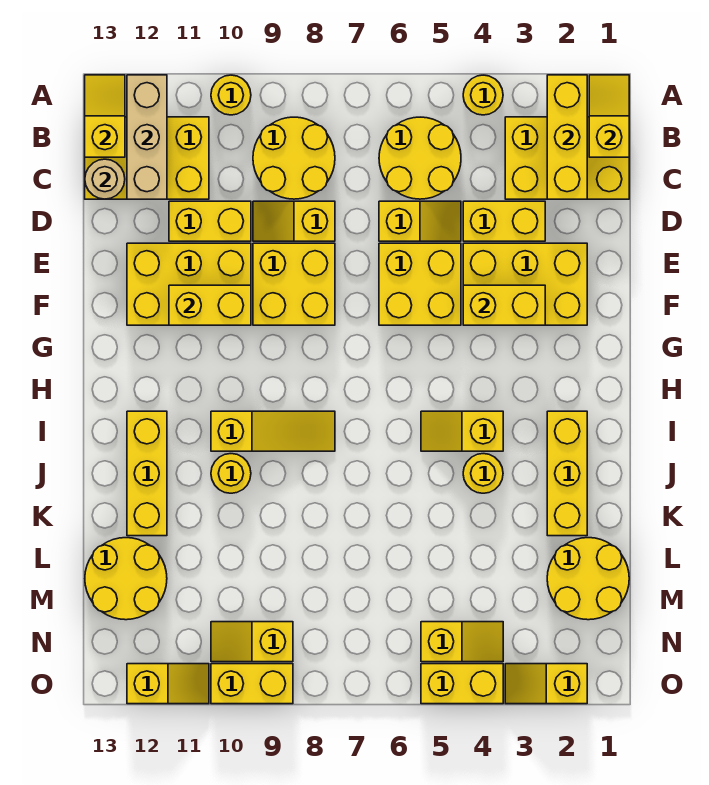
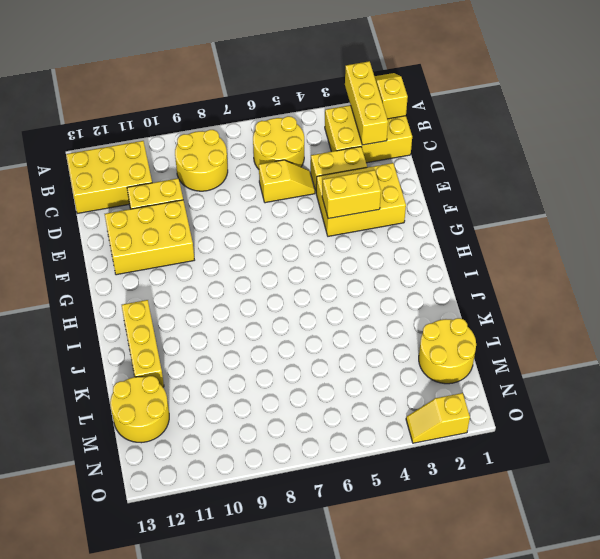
none -> yellow round brick A4 level 1
none -> yellow round brick A10 level 1
none -> yellow slope D8:D9 level 1 top 8
none -> yellow brick E5:F6 level 1

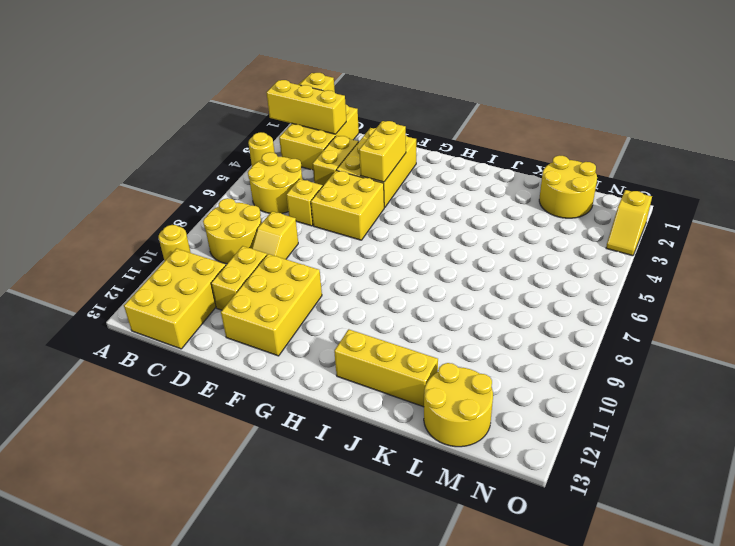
none -> yellow brick E8:F9 level 1
none -> yellow brick I2:K2 level 1
none -> yellow slope I4:I5 level 1 top 4
none -> yellow slope I8:I10 level 1 top 10

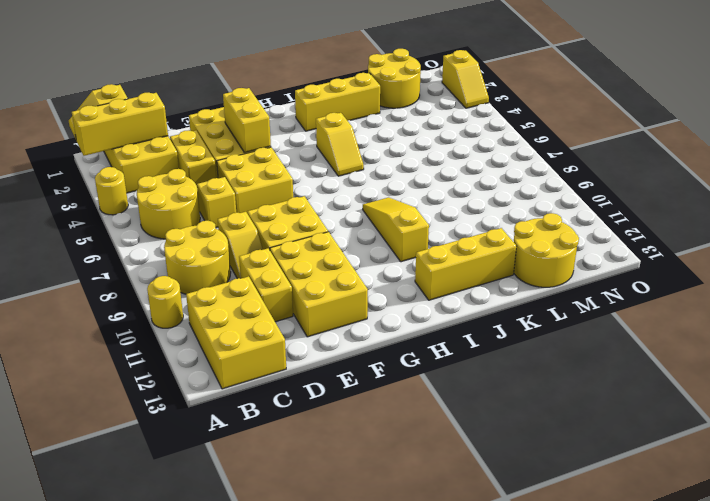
none -> yellow round brick J4 level 1
none -> yellow round brick J10 level 1
none -> yellow slope N4:N5 level 1 top 5
none -> yellow slope N9:N10 level 1 top 9

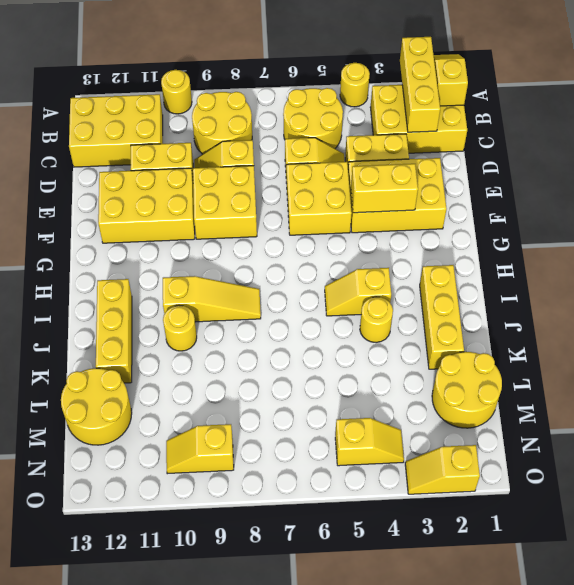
none -> yellow brick O4:O5 level 1
none -> yellow brick O9:O10 level 1
none -> yellow slope O11:O12 level 1 top 12
none -> tan brick A12:C12 level 2

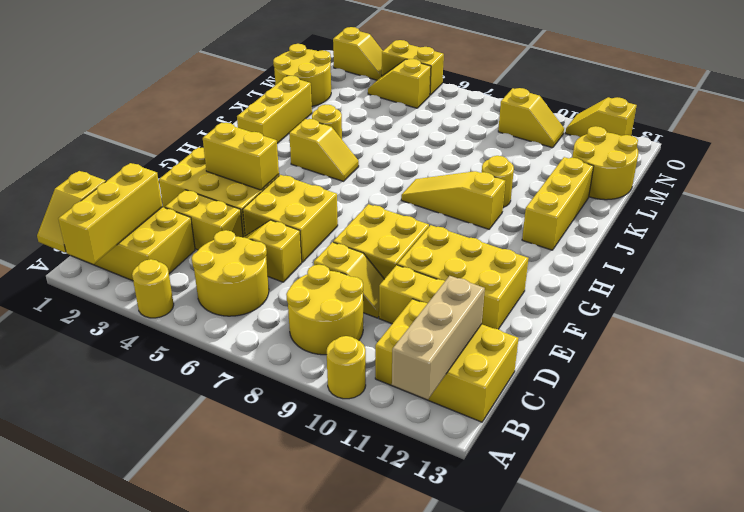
none -> yellow brick O9:O10 level 1
none -> yellow slope A13:B13 level 2 top B
none -> tan round brick C13 level 2
none -> yellow brick F10:F11 level 2

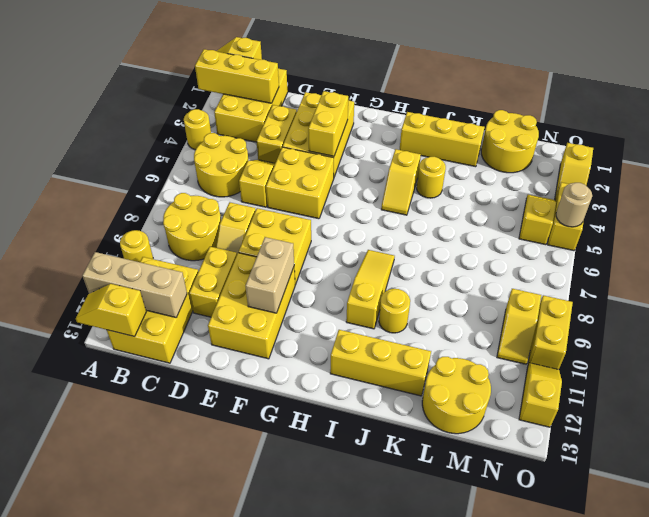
tan brick F10:F11 level 2 -> yellow brick F10:F11 level 2
tan round brick O5 level 2 -> tan round brick C13 level 2

